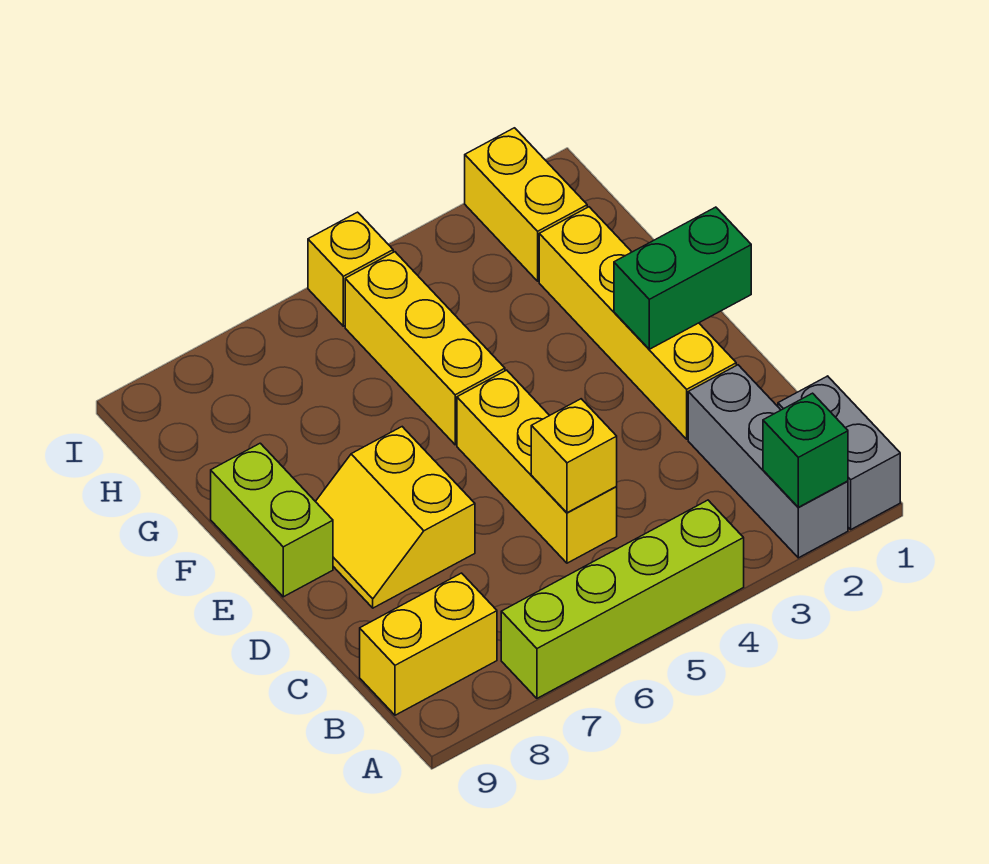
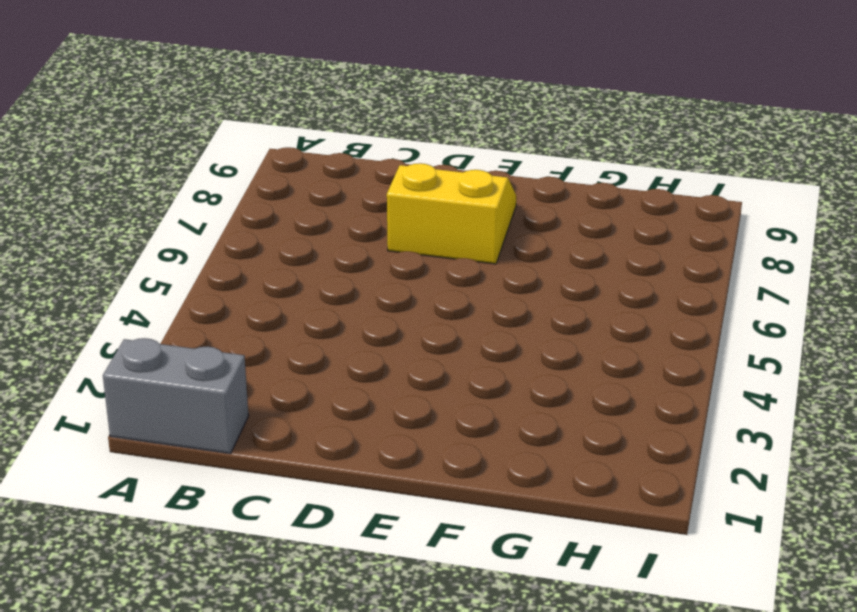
none -> grey brick A2:C2 level 1
none -> lime brick A4:A7 level 1
none -> yellow brick B8:B9 level 1

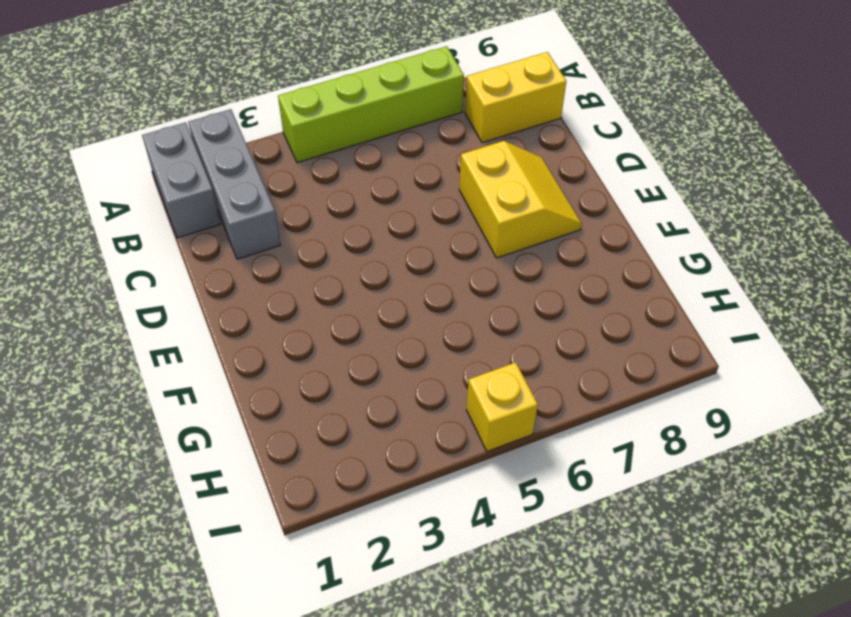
none -> yellow brick C5:E5 level 1
none -> yellow brick D2:G2 level 1
none -> lime brick E9:F9 level 1

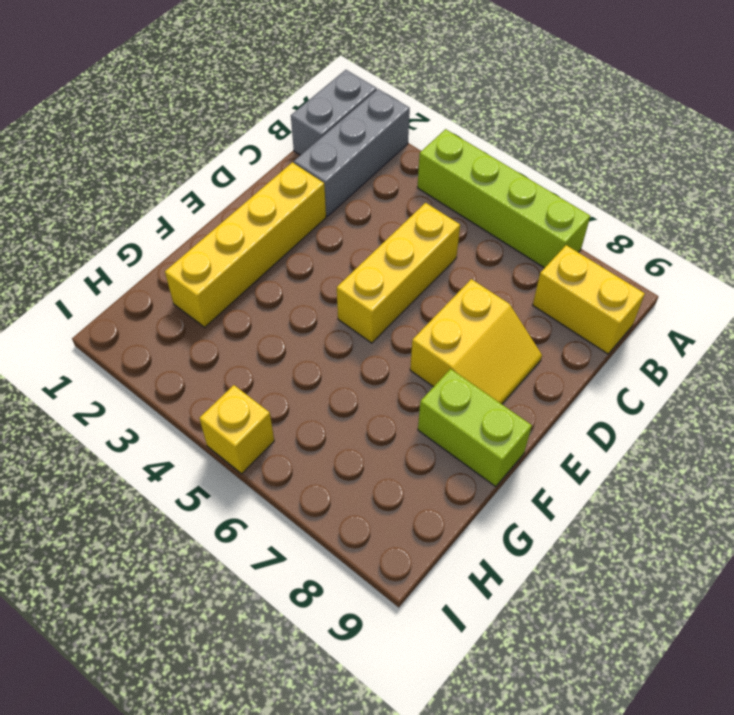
lime brick F8:F9 level 1 -> lime brick E9:F9 level 1
none -> yellow brick F5:H5 level 1
none -> yellow brick H2:I2 level 1
none -> green brick A2 level 2

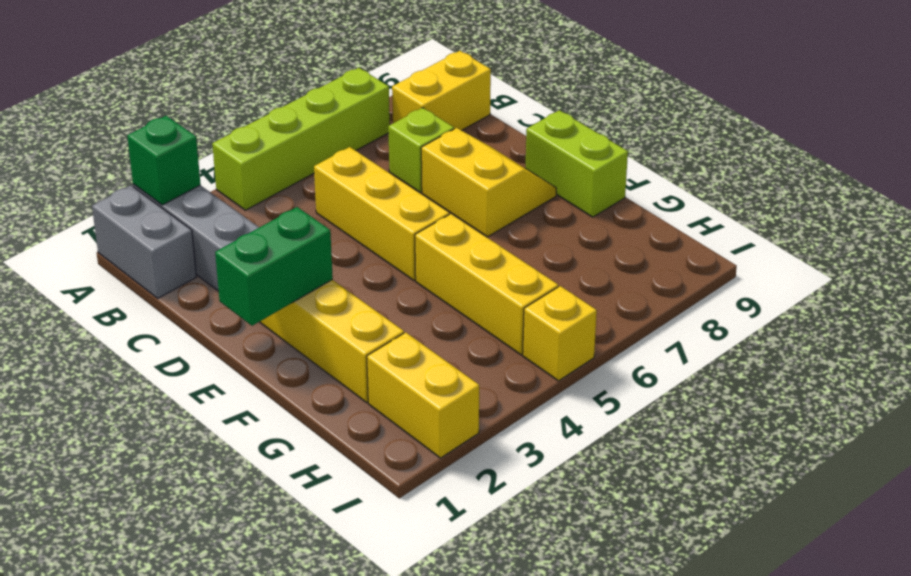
lime brick C7 level 1 -> none
none -> yellow brick C5 level 2

